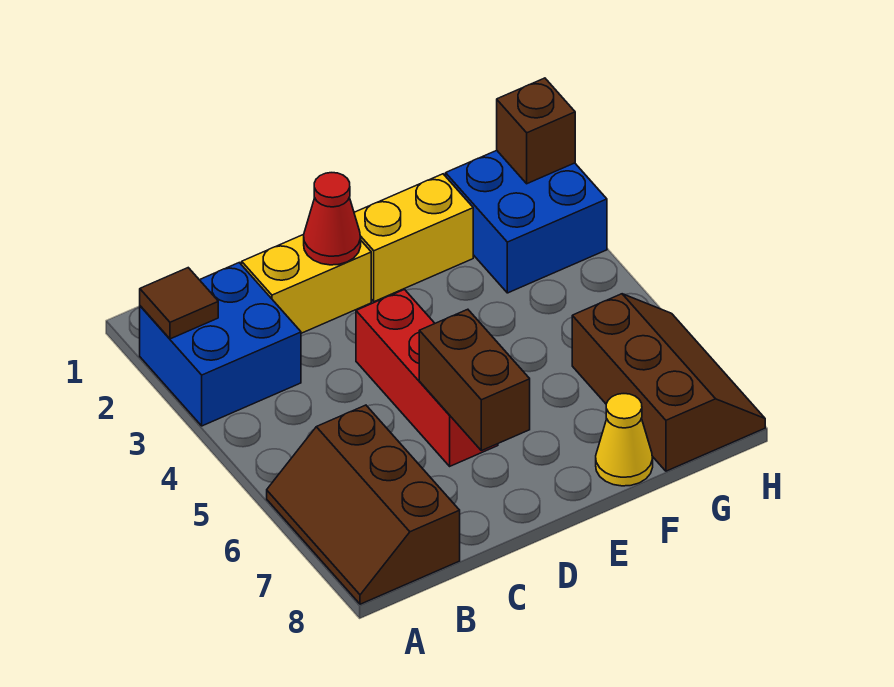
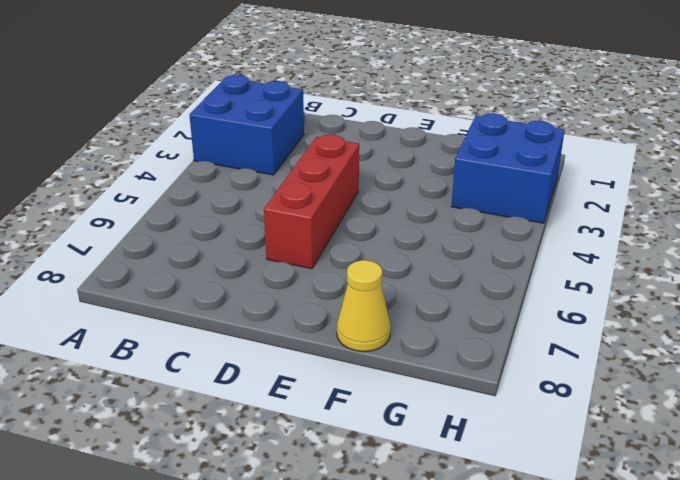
none -> brown slope A6:B8 level 1 top B
none -> yellow brick C2:D2 level 1
none -> yellow brick E2:F2 level 1

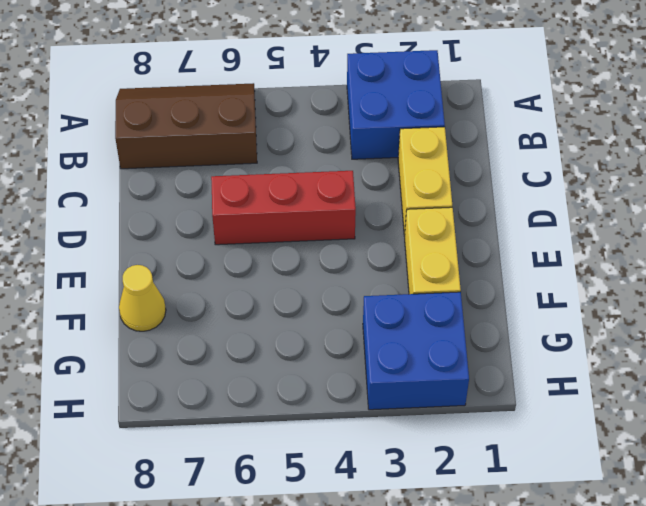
none -> brown slope G6:H8 level 1 top G
none -> brown tile A2 level 2
none -> red cone D2 level 2

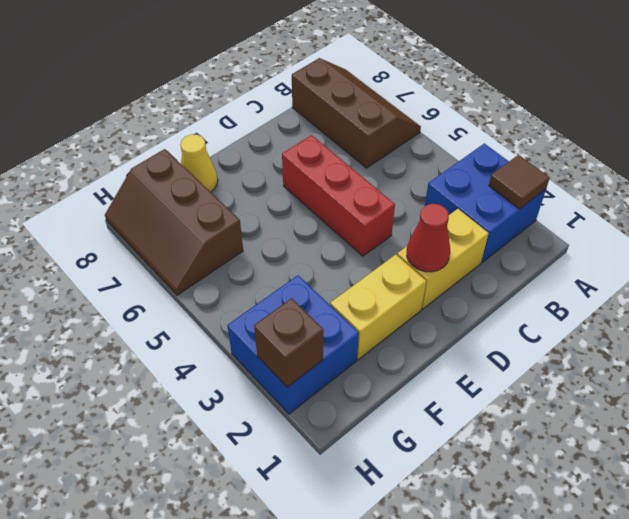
none -> brown brick D6:D7 level 2

